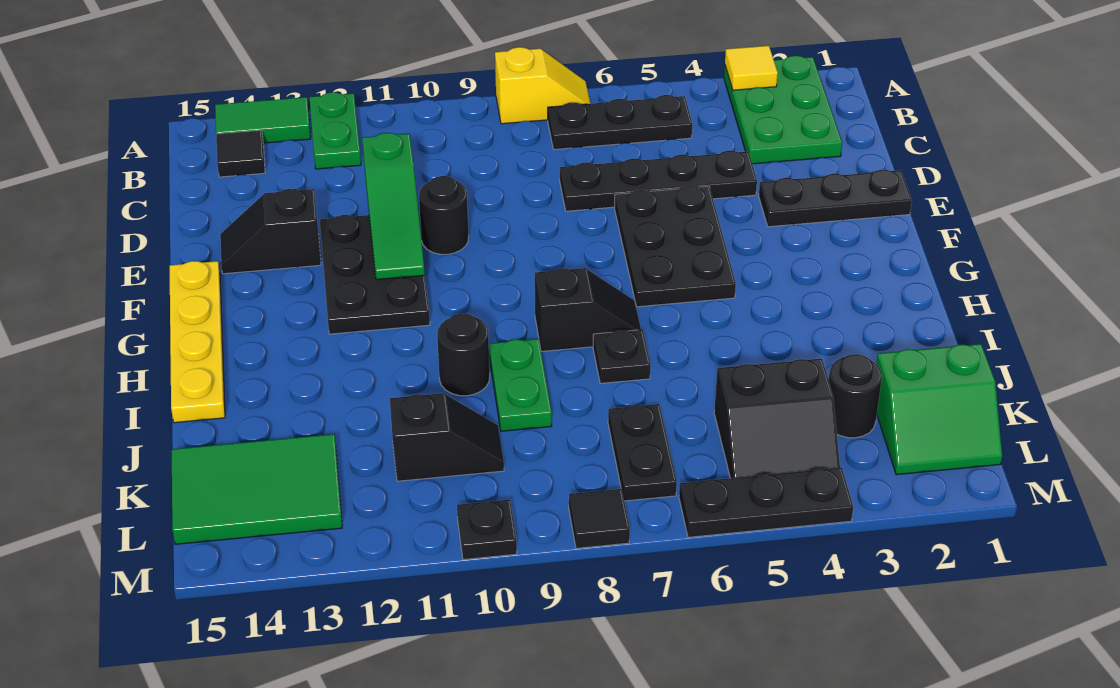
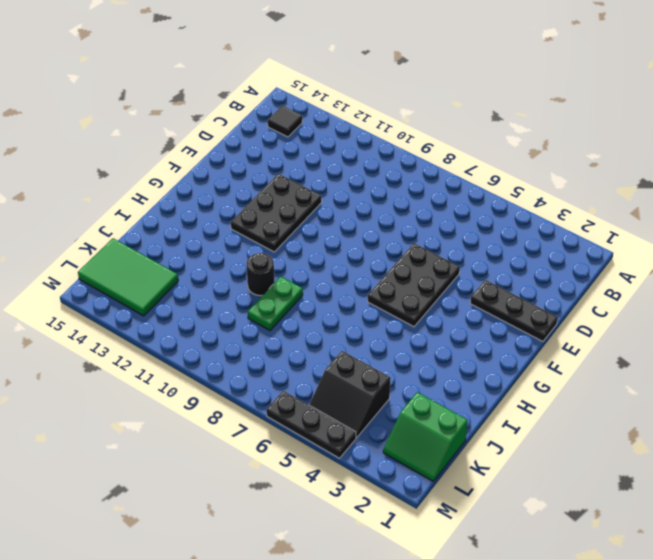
none -> green plate A2:C3 level 1
none -> yellow slope A7:A8 level 1 top 8
none -> green plate A12:B12 level 1

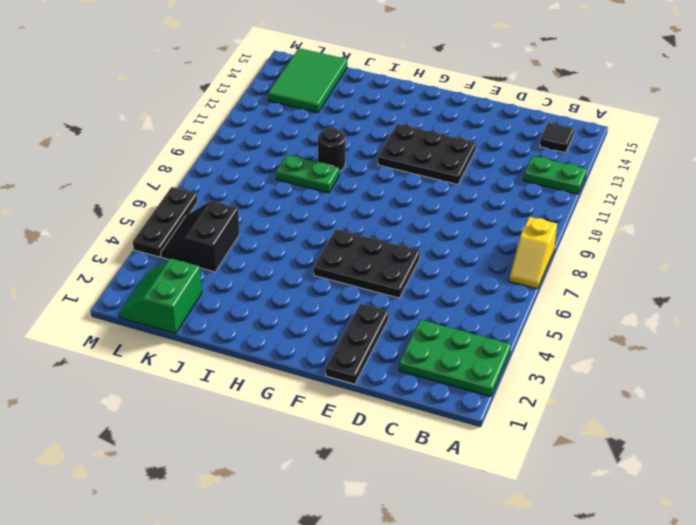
none -> green tile A13:A14 level 1
none -> black plate B5:B7 level 1
none -> black plate D4:D7 level 1

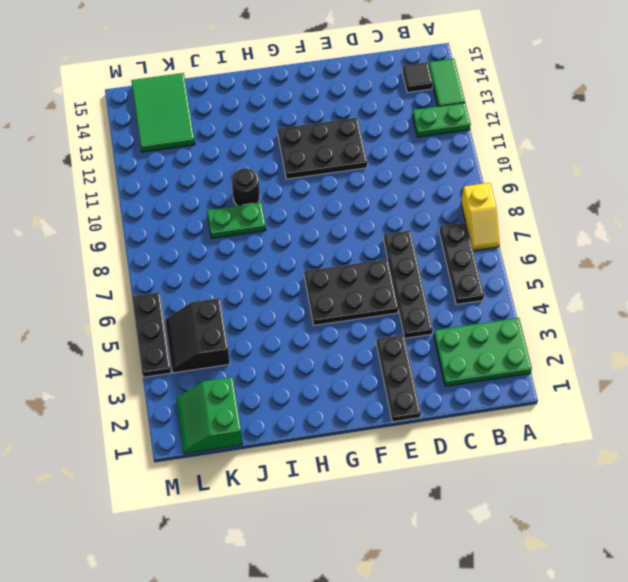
none -> black round brick E10 level 1
none -> black slope E13:E14 level 1 top 13
none -> yellow plate F15:I15 level 1

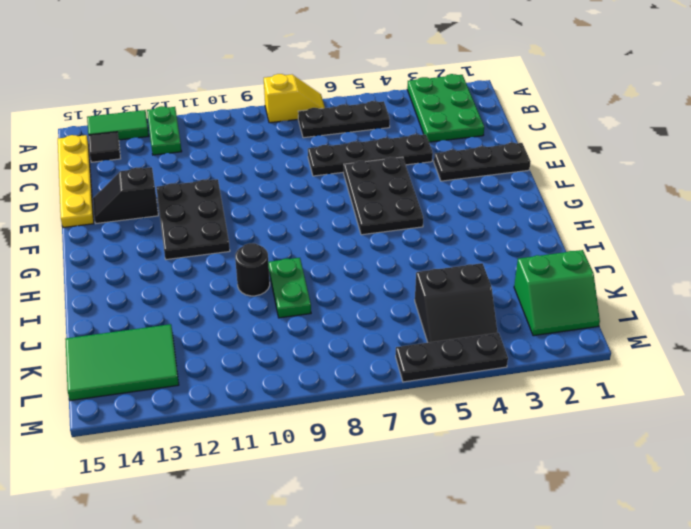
yellow plate B15:E15 level 1 -> yellow plate F15:I15 level 1
none -> black round brick E10 level 1
none -> black slope H7:H8 level 1 top 8
none -> black plate I7 level 1

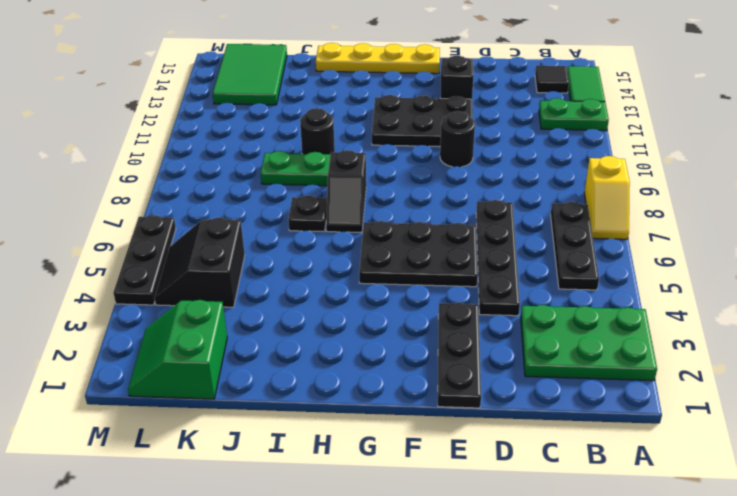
none -> black round brick K3 level 1
none -> black plate K7:L7 level 1
none -> black slope K10:K11 level 1 top 11

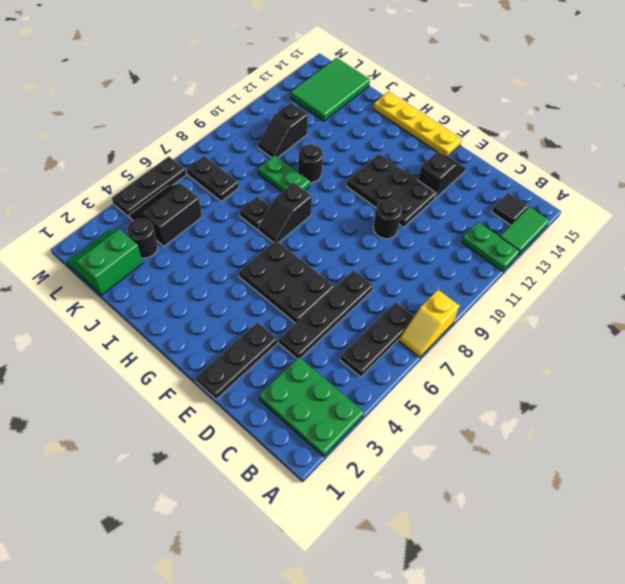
none -> black tile M8 level 1
none -> black plate M10 level 1
none -> yellow tile A3 level 2

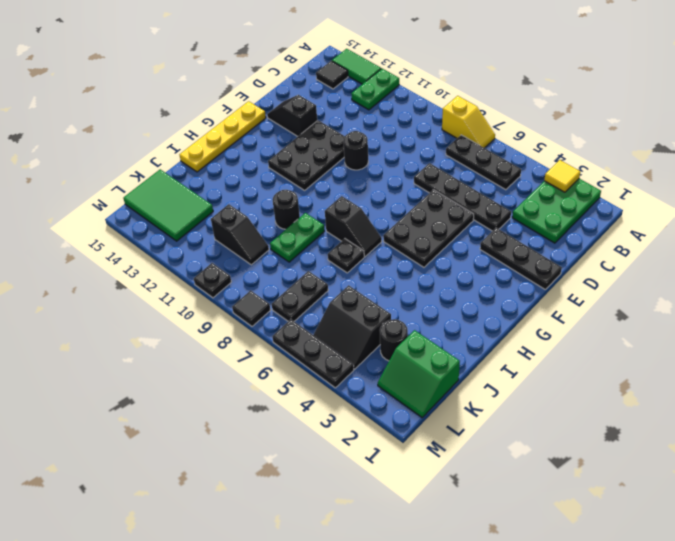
none -> green slope D11:F11 level 2 top D

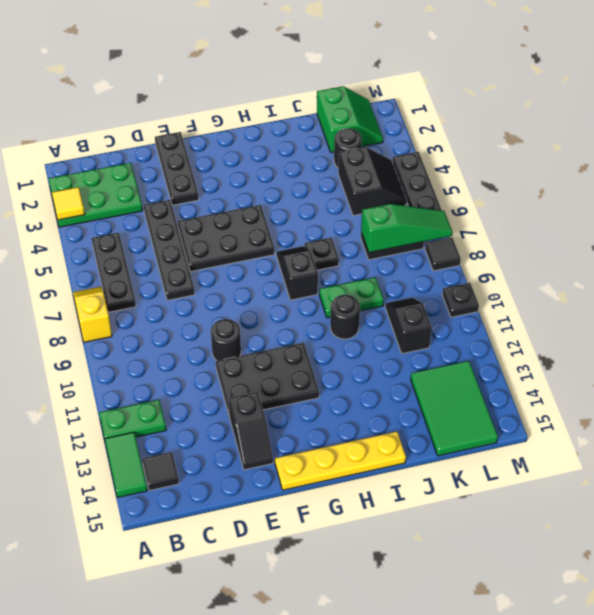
green slope K7:M7 level 2 top K -> green slope D11:F11 level 2 top D

